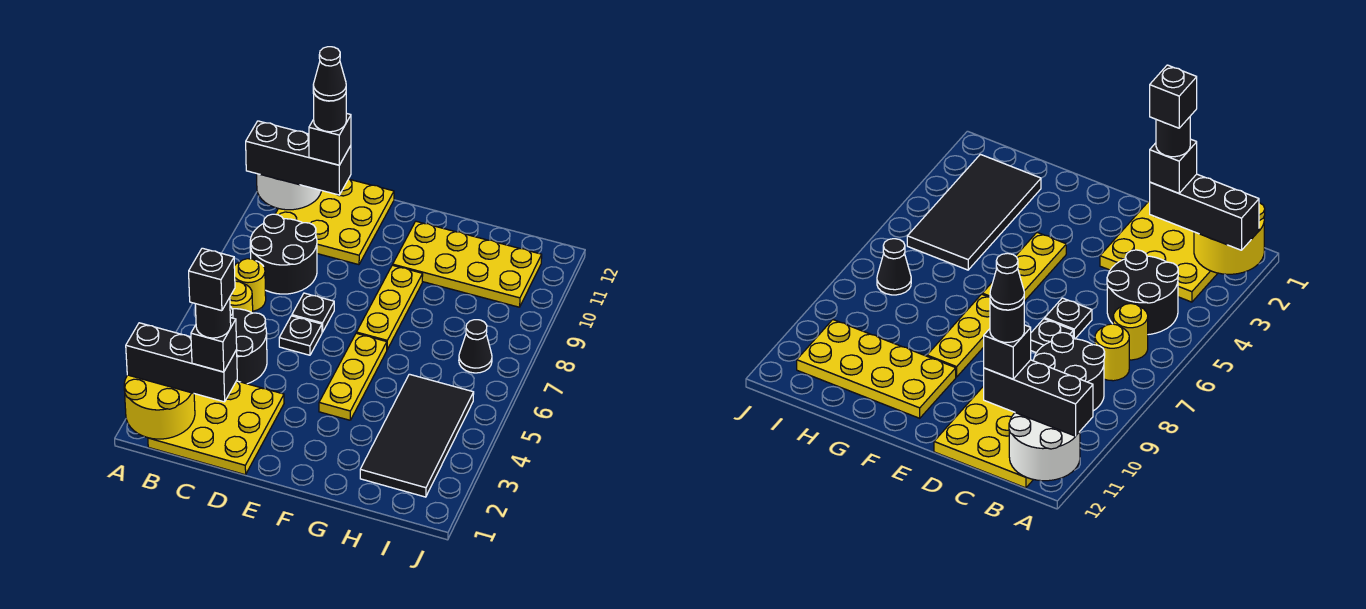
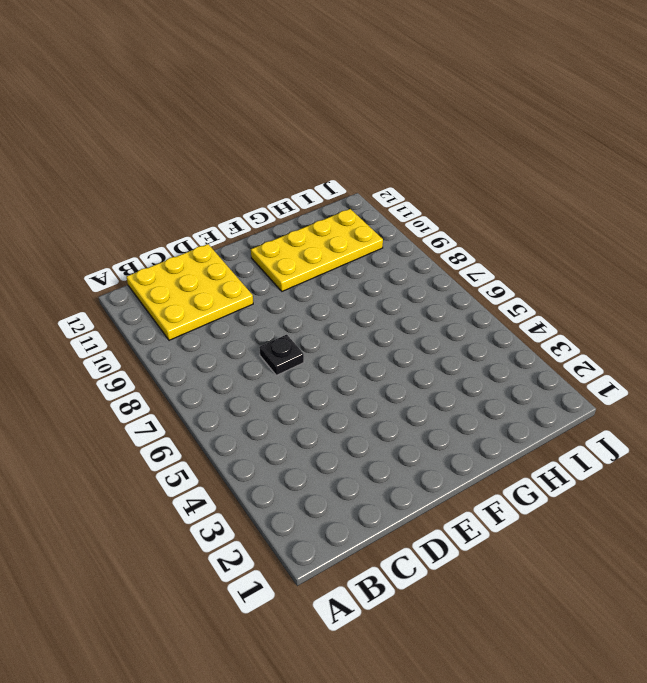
none -> yellow plate B1:D3 level 1
none -> black round brick B4:C5 level 1
none -> yellow round brick B6 level 1

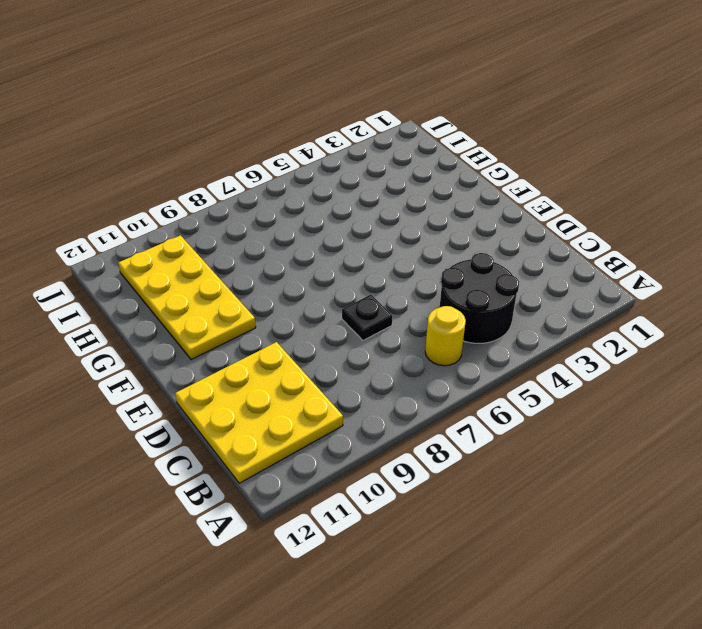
none -> yellow plate B1:D3 level 1
none -> yellow round brick B7 level 1
none -> black round brick B8:C9 level 1

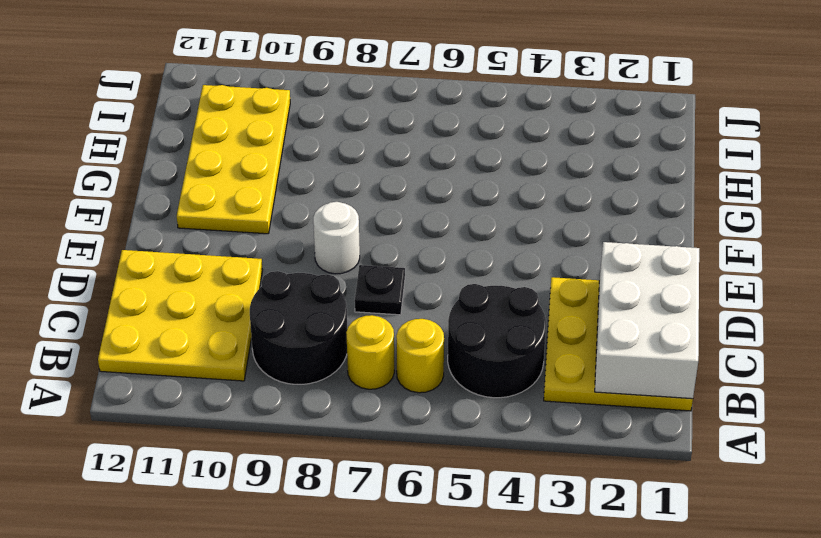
white brick B1:D2 level 2 -> yellow round brick A1:B2 level 2
white round brick E8 level 1 -> none
none -> black plate D6 level 1
none -> yellow plate F4:F6 level 1
none -> yellow plate F7:F9 level 1

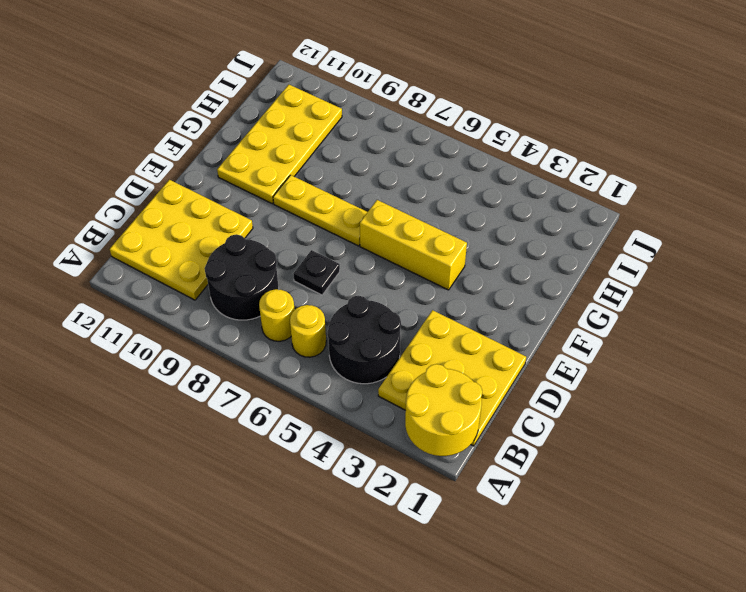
yellow brick F4:F6 level 1 -> yellow plate F4:F6 level 1
none -> black plate D6 level 1
none -> black tile H2:I5 level 1
none -> black cone I7 level 1

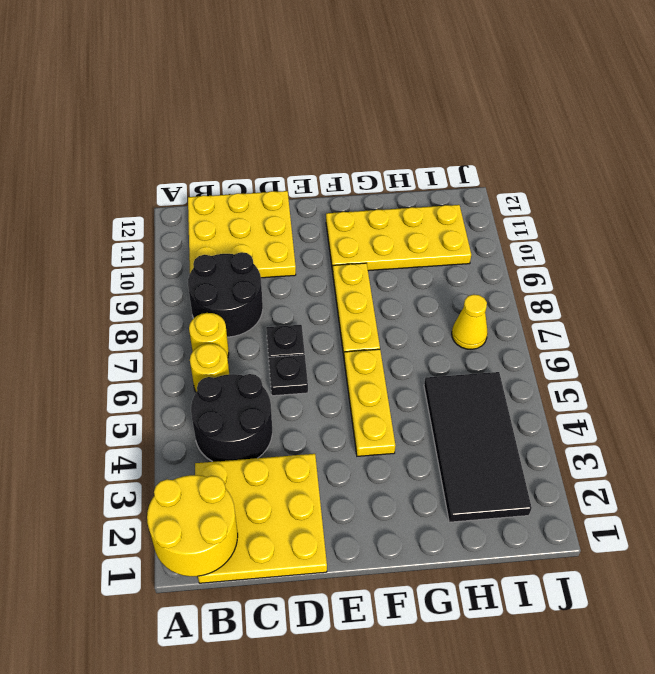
yellow cone I7 level 1 -> black cone I7 level 1
none -> white round brick A11:B12 level 2
none -> black brick A2:C2 level 3
none -> black brick A11:C11 level 3

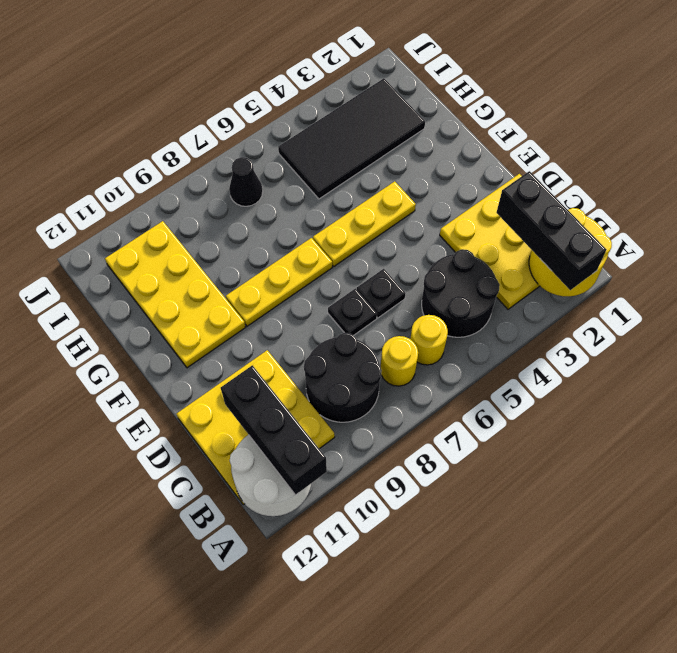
none -> black brick C2 level 4
none -> black brick C11 level 4
none -> black round brick C2 level 5

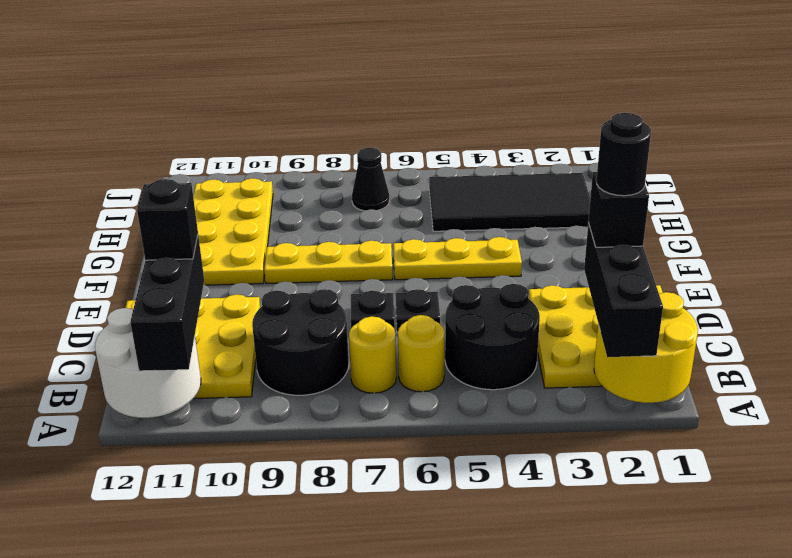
none -> black round brick C11 level 5
none -> black brick C2 level 6
none -> black cone C11 level 6

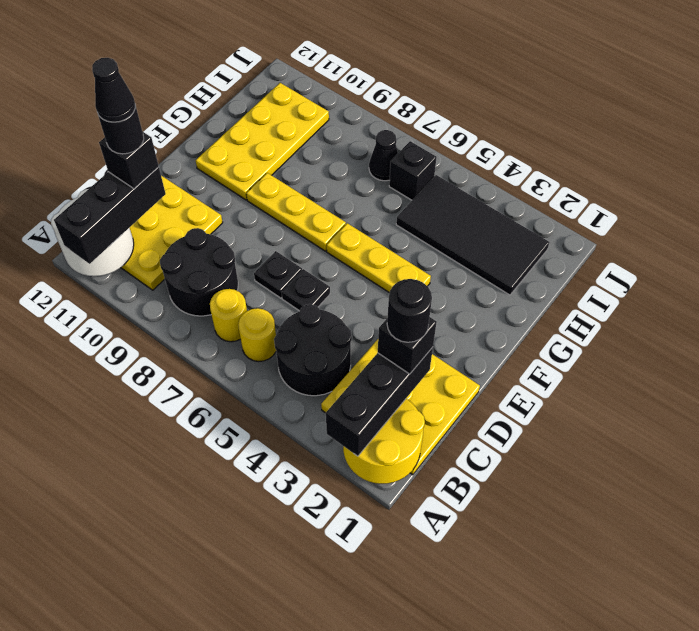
black brick I6 level 1 -> black brick C2 level 6

